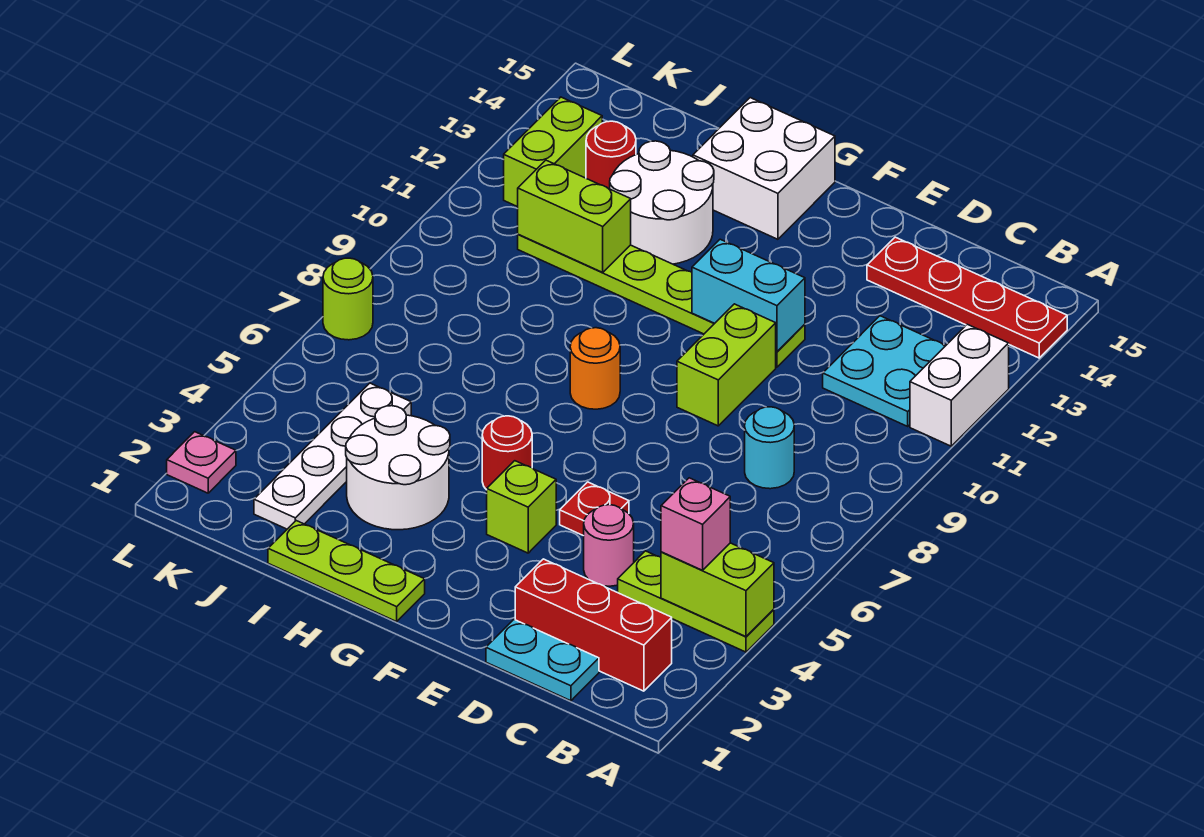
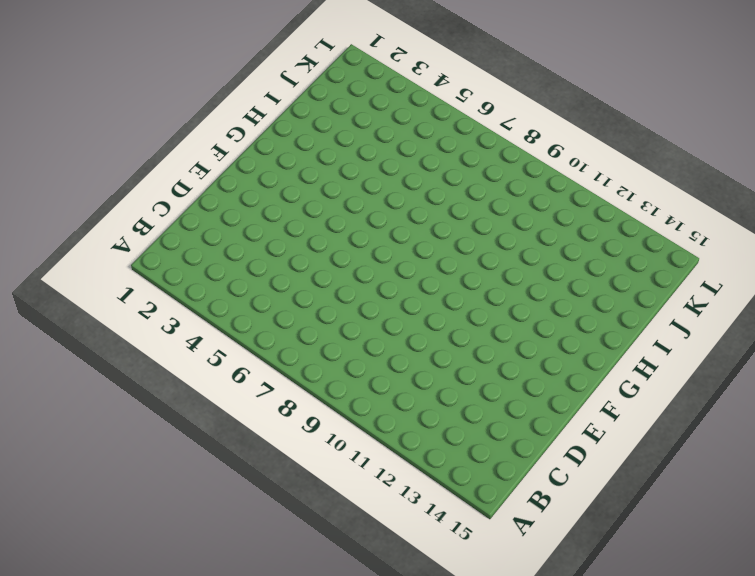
none -> lime plate A4:C4 level 1
none -> white brick A11:A12 level 1
none -> red plate A14:D14 level 1

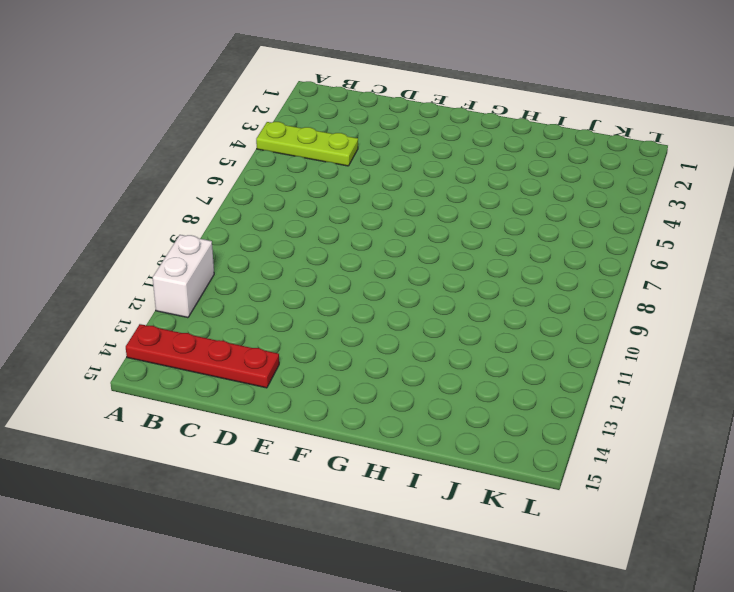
none -> red brick B2:D2 level 1
none -> cyan plate B11:C12 level 1
none -> cyan plate C1:D1 level 1

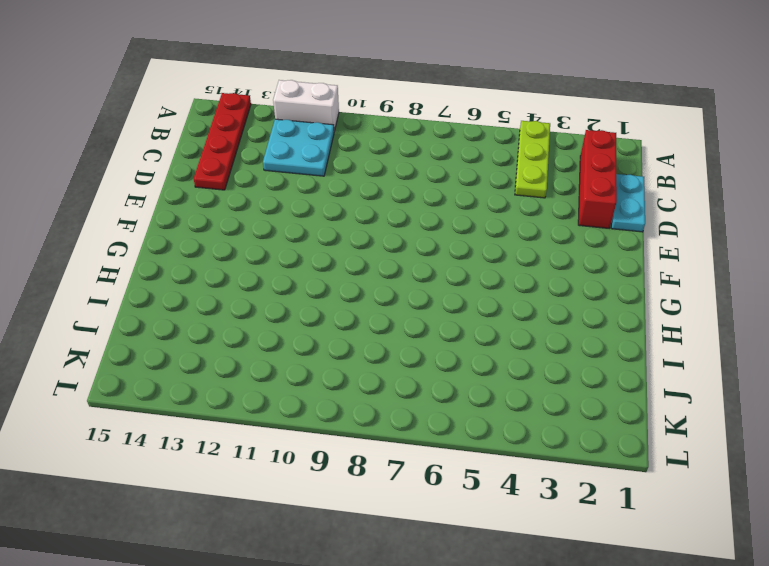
none -> cyan round brick C8 level 1
none -> pink round brick D4 level 1
none -> red plate E5 level 1

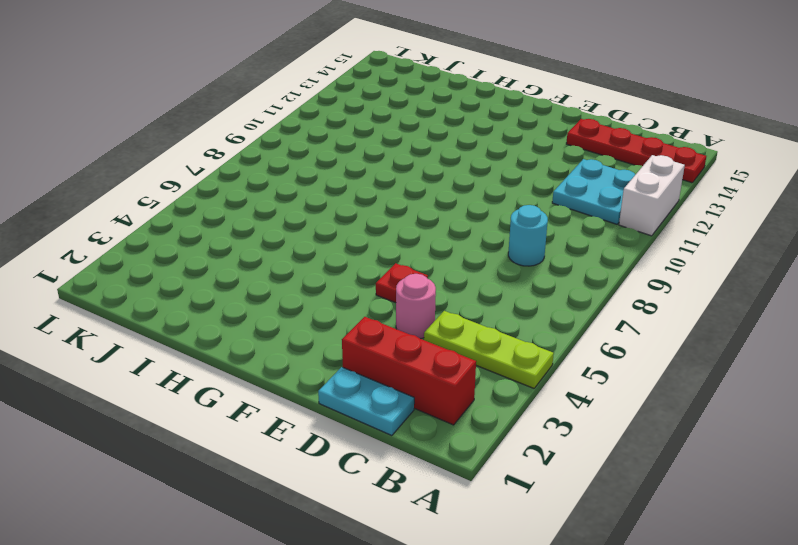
none -> lime brick E9:E10 level 1
none -> lime plate E11:J11 level 1
none -> lime brick F4 level 1

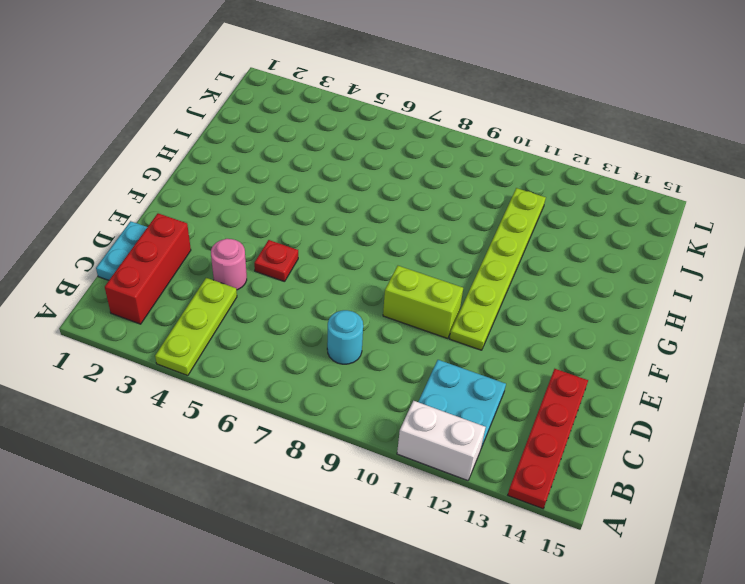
none -> lime brick F4 level 1
none -> lime plate G1:I1 level 1
none -> red round brick G5 level 1

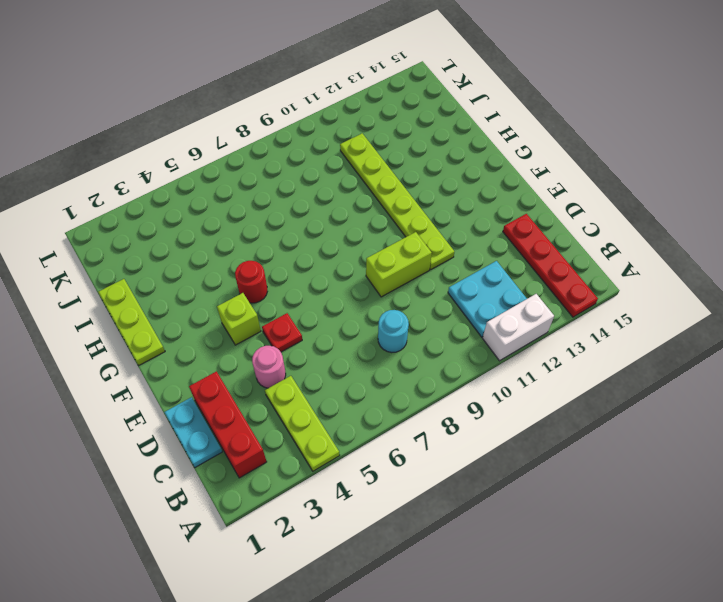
none -> orange round brick G8 level 1
none -> white brick G14:H15 level 1
none -> white round brick H3:I4 level 1

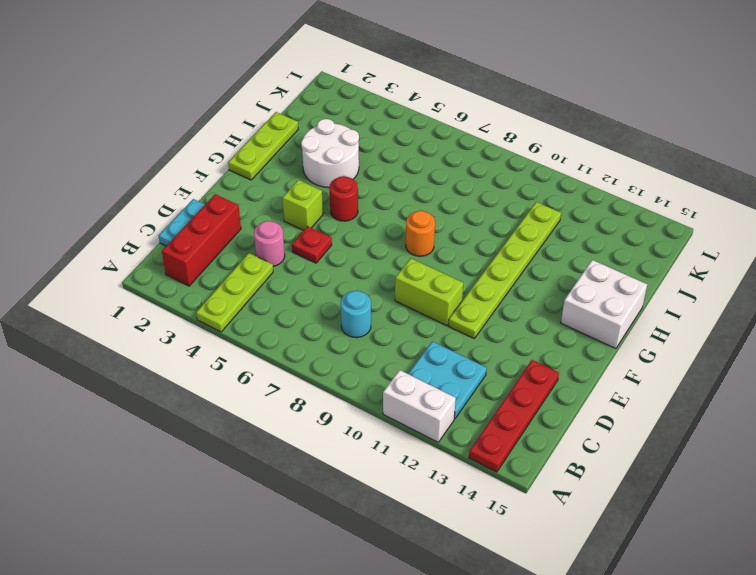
none -> white round brick H12:I13 level 1
none -> white plate J2:J5 level 1
none -> red round brick J13 level 1

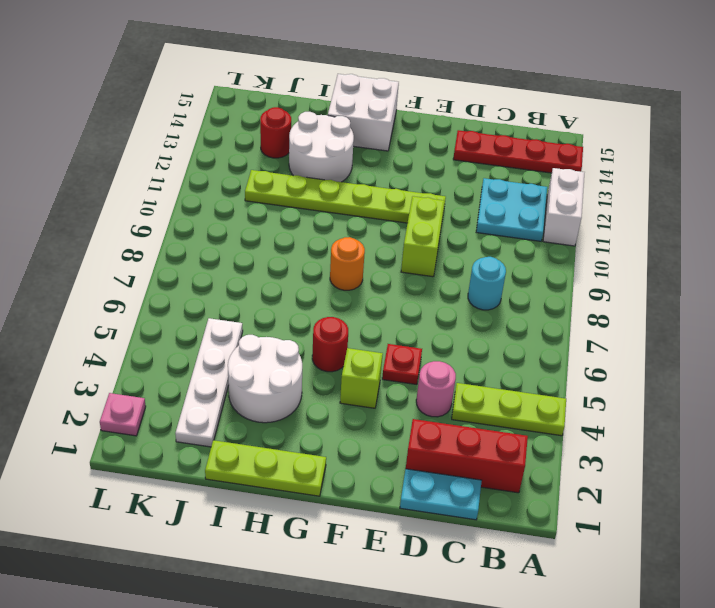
none -> lime brick K12:K13 level 1
none -> lime round brick L7 level 1
none -> lime brick A4:B4 level 2

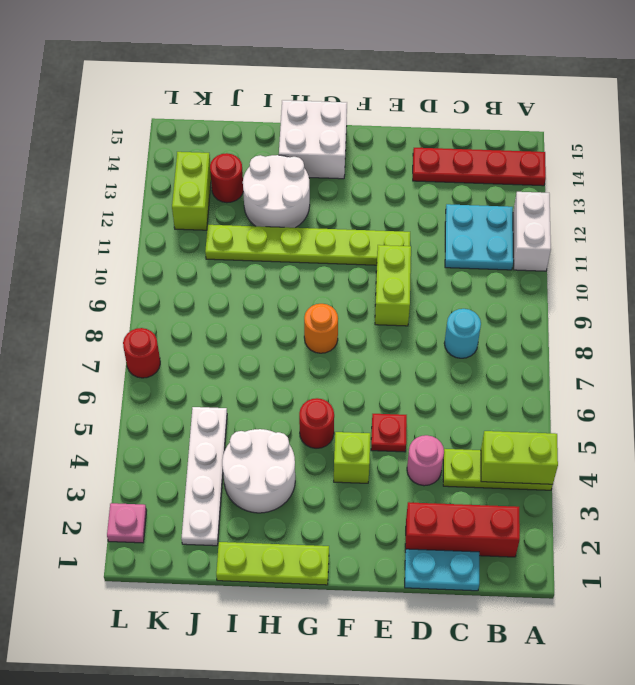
red round brick L7 level 1 -> lime round brick L7 level 1
none -> cyan brick E11:F11 level 2
none -> lime brick I11:J11 level 2
none -> pink brick B4 level 3

